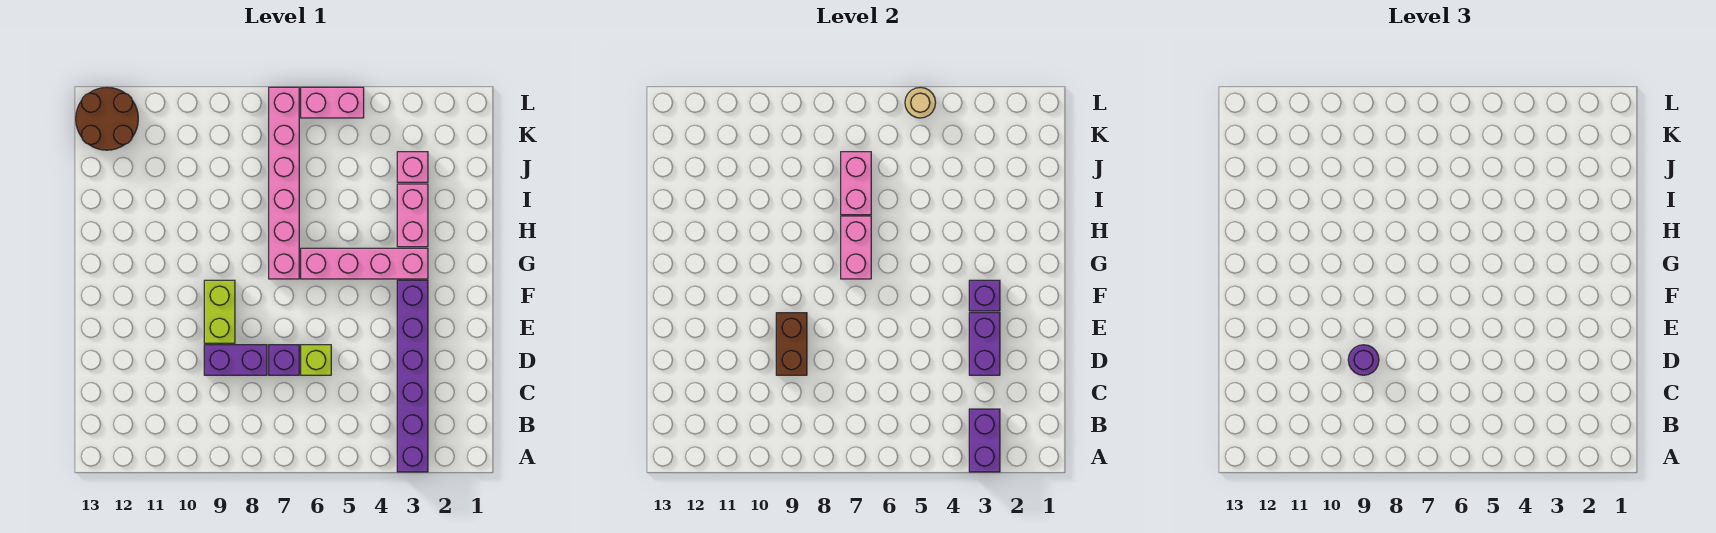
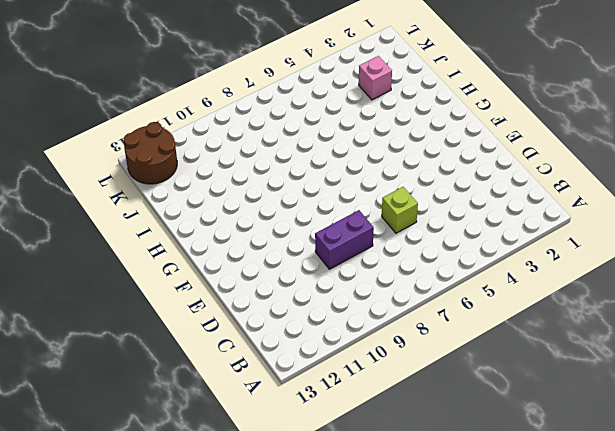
none -> purple brick A3:F3 level 1
none -> purple brick D7 level 1
none -> lime brick E9:F9 level 1

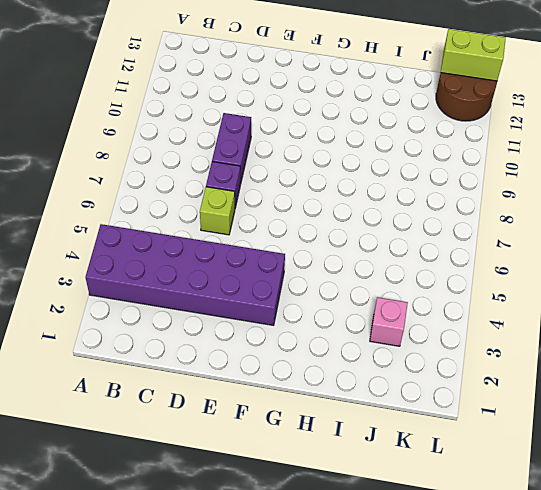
purple brick A3:F4 level 1 -> purple brick A3:F3 level 1
lime brick K13:L13 level 2 -> lime brick E9:F9 level 1
none -> pink brick G3:G6 level 1
none -> pink brick G7:L7 level 1
none -> pink brick H3:I3 level 1

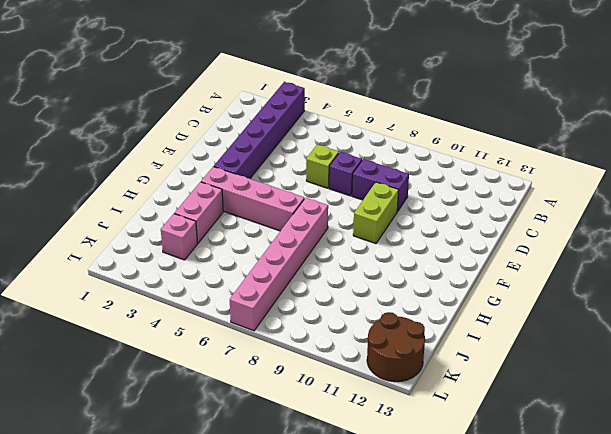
none -> pink brick L5:L6 level 1
none -> purple brick A3:B3 level 2
none -> purple brick D3:E3 level 2

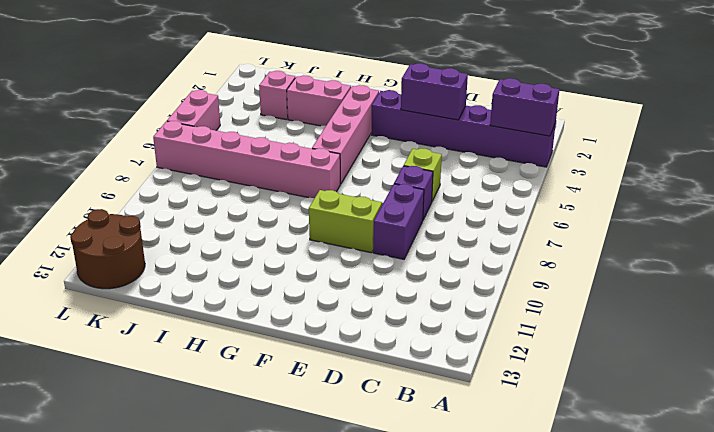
none -> brown brick D9:E9 level 2
none -> purple brick F3 level 2
none -> pink brick G7:H7 level 2

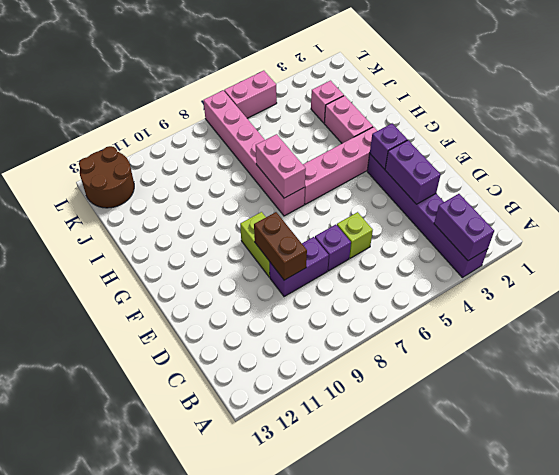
none -> pink brick I7:J7 level 2
none -> tan round brick L5 level 2
none -> purple round brick D9 level 3

